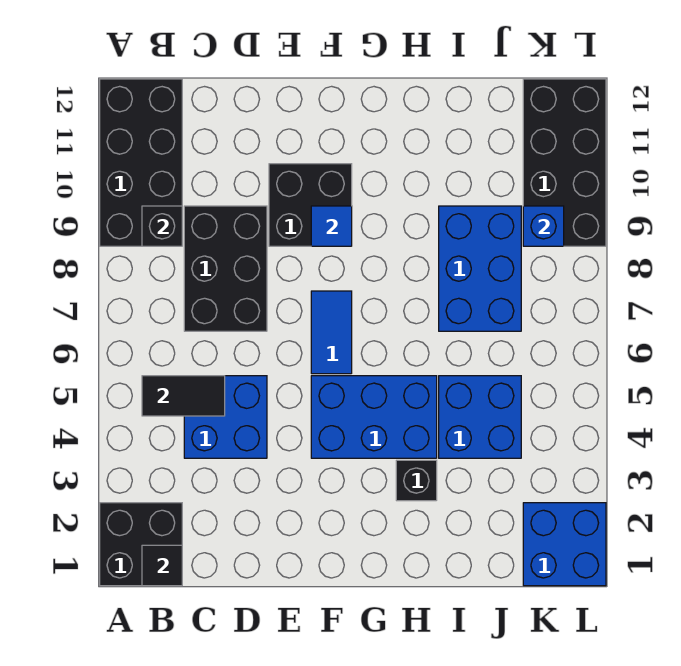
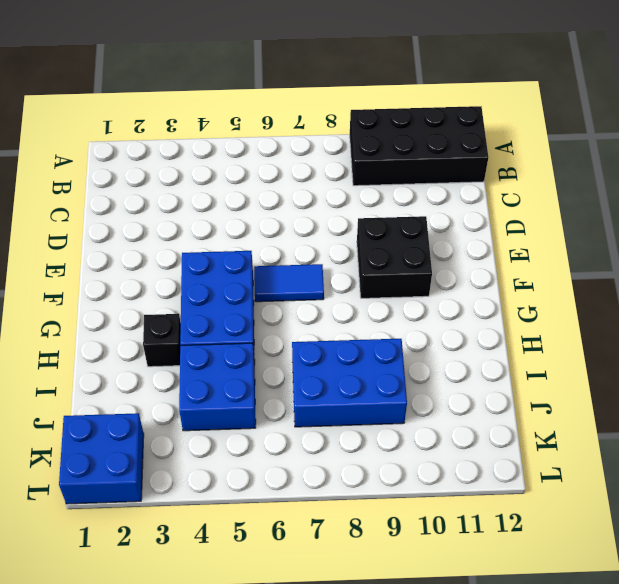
none -> black brick A1:B2 level 1
none -> blue brick C4:D5 level 1
none -> black brick C7:D9 level 1

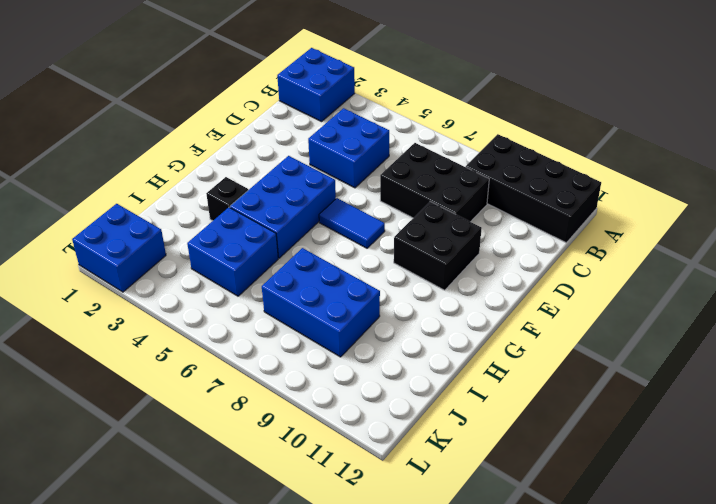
blue brick A1:B2 level 1 -> black brick A1:B2 level 1
none -> black brick K9:L12 level 1
none -> black tile B1 level 2
none -> black tile B5:C5 level 2

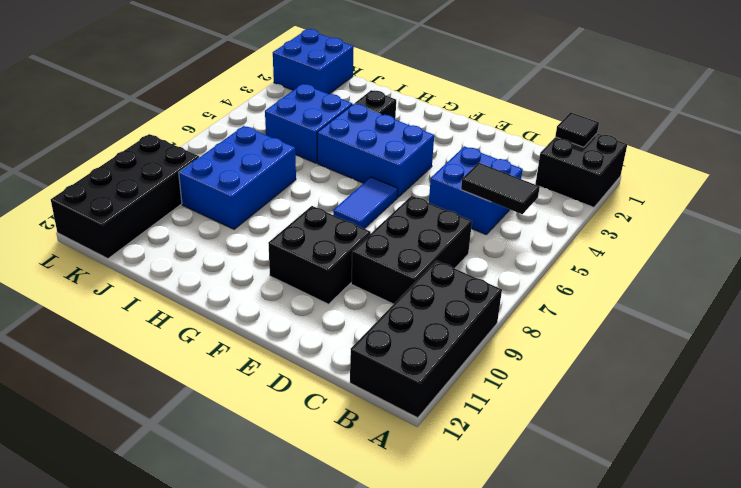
none -> black brick B9 level 2
none -> blue tile F9 level 2
none -> blue brick K9 level 2

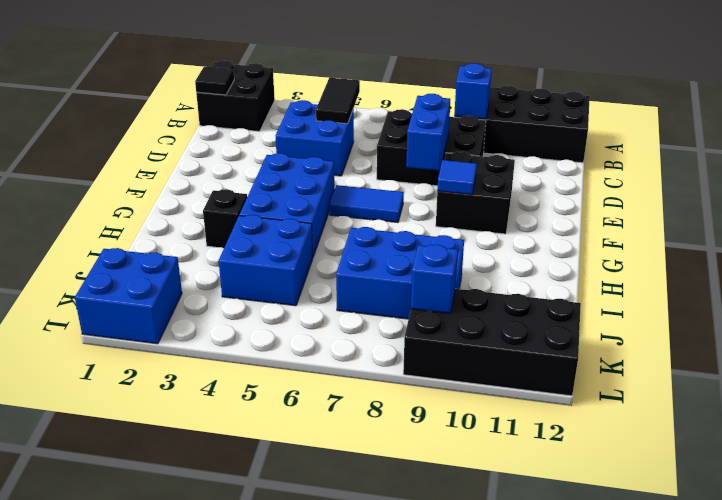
blue brick B9 level 2 -> black brick B9 level 2
blue brick D8:E8 level 2 -> none

